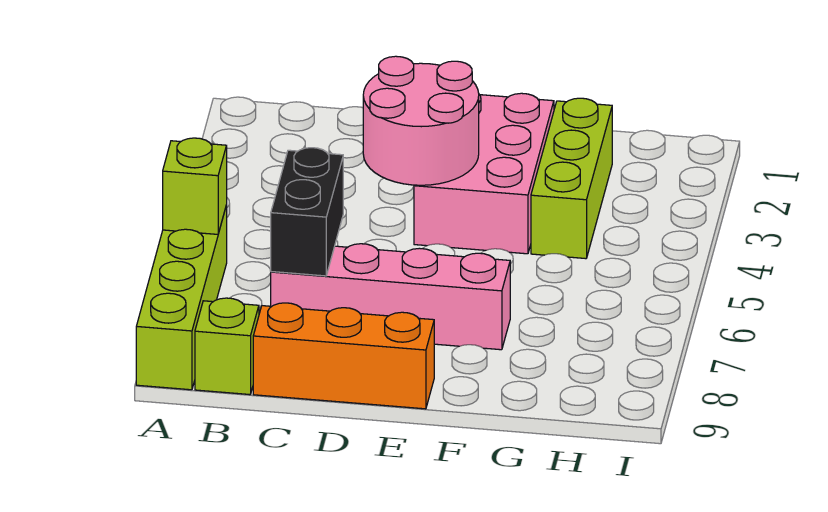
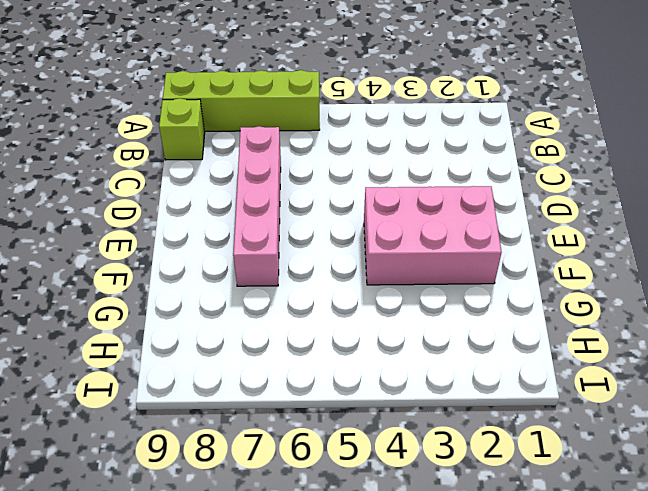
none -> orange brick C9:E9 level 1
none -> lime brick G2:G4 level 1

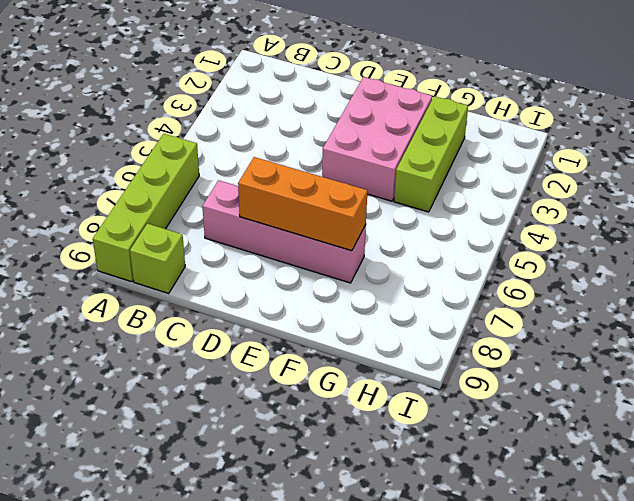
orange brick D7:F7 level 2 -> orange brick C9:E9 level 1
none -> lime brick A6 level 2
none -> black brick C6:C7 level 2

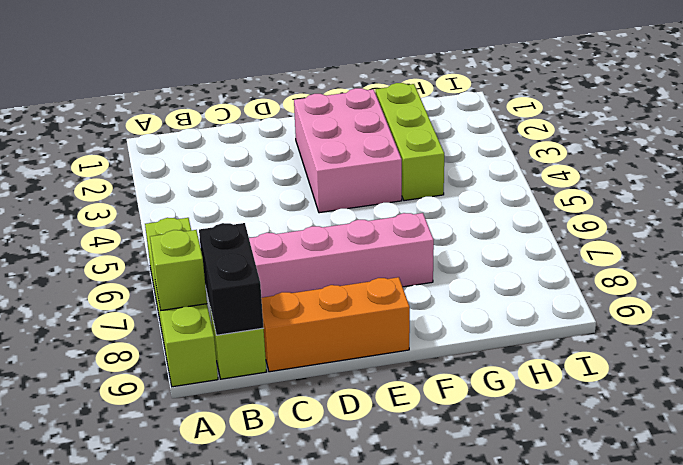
lime brick A8 level 2 -> lime brick A6 level 2
black brick B8:B9 level 2 -> black brick C6:C7 level 2
none -> pink round brick D3:E4 level 2

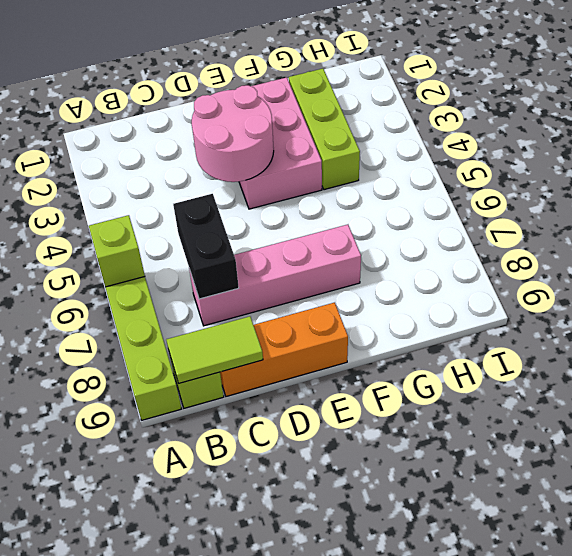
lime tile B9:C9 level 2 -> none

